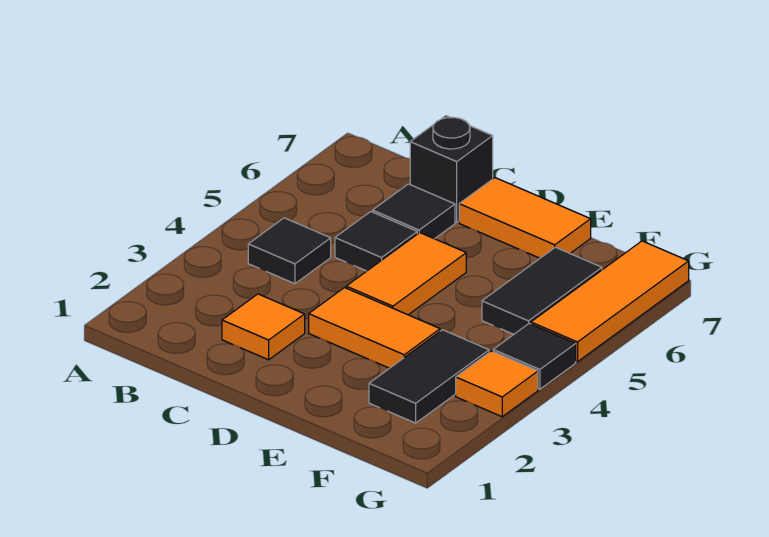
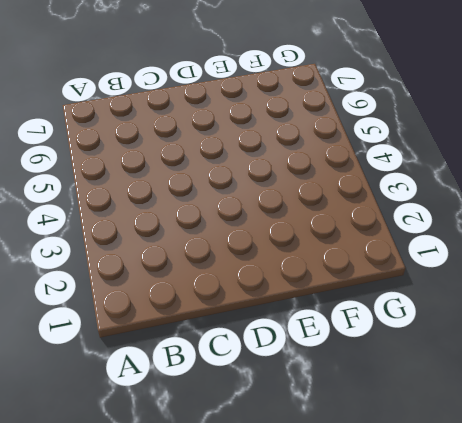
none -> black tile B4 level 1
none -> orange tile C2 level 1
none -> black tile C5 level 1

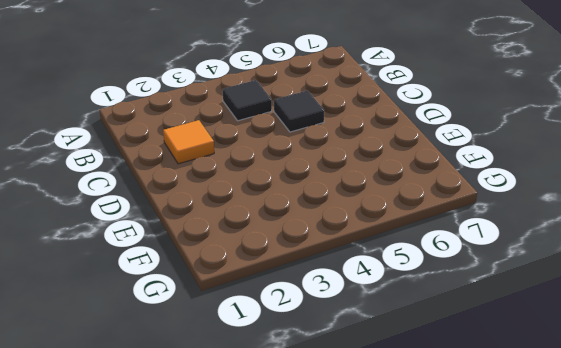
none -> black tile C6 level 1
none -> black brick C7 level 1
none -> orange tile D3:E3 level 1

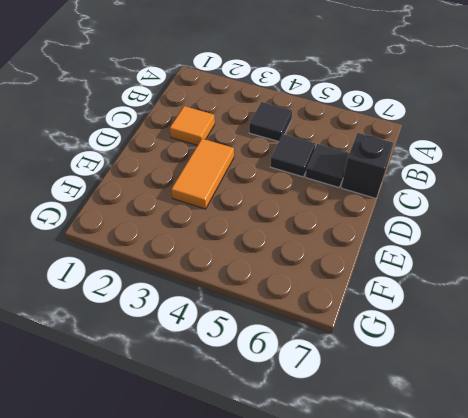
none -> orange tile D4:D5 level 1
none -> orange tile D7:E7 level 1
none -> black tile F2:F3 level 1

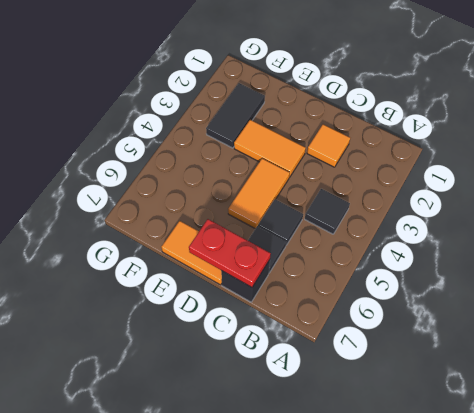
red plate C7:D7 level 2 -> none
none -> black tile F5:F6 level 1
none -> orange tile G3 level 1
none -> black tile G4 level 1

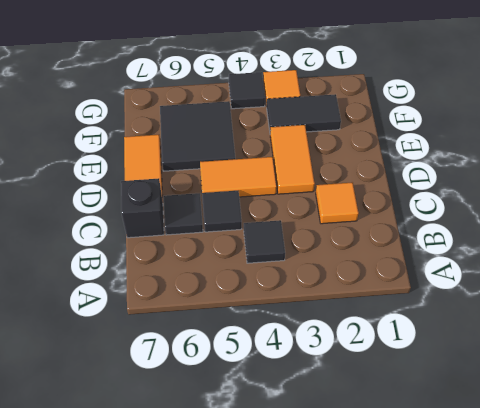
black tile E5:F6 level 1 -> black tile F5:F6 level 1
none -> orange tile G5:G7 level 1

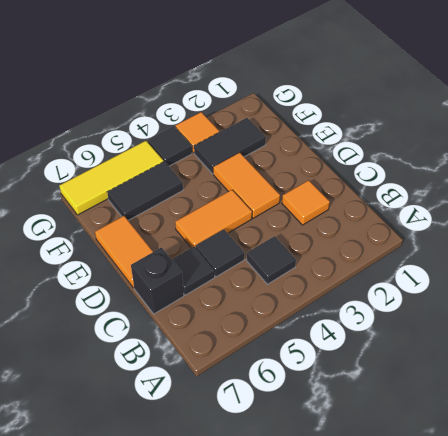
yellow tile G5:G7 level 1 -> orange tile G5:G7 level 1

